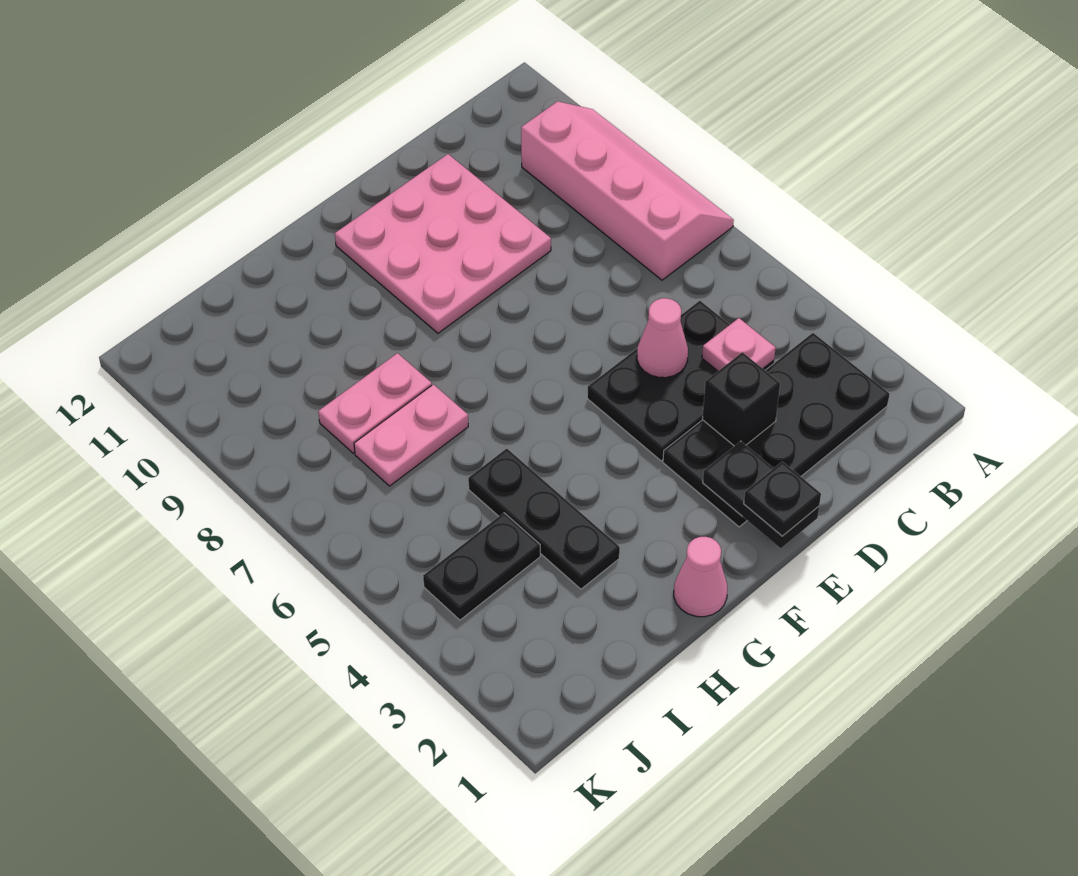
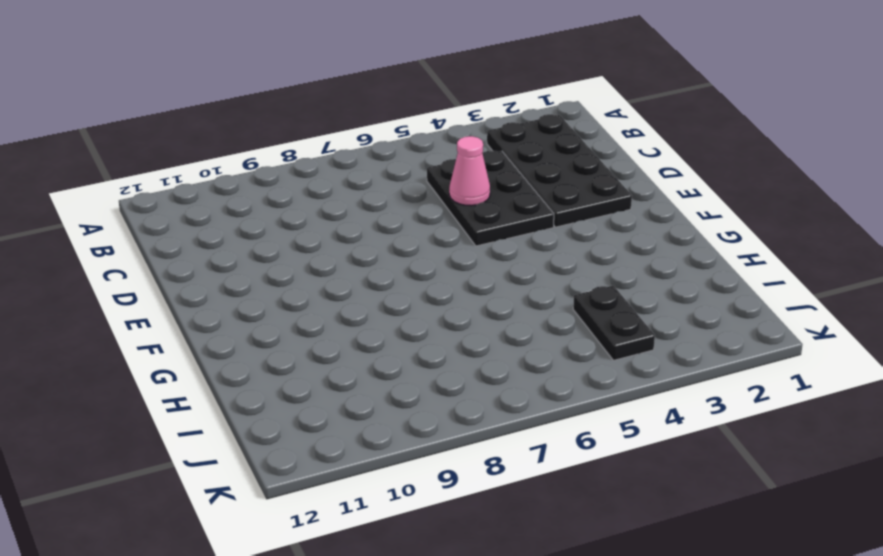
none -> pink slope A7:B10 level 1 top B
none -> pink plate D9:F11 level 1
none -> pink cone G1 level 1

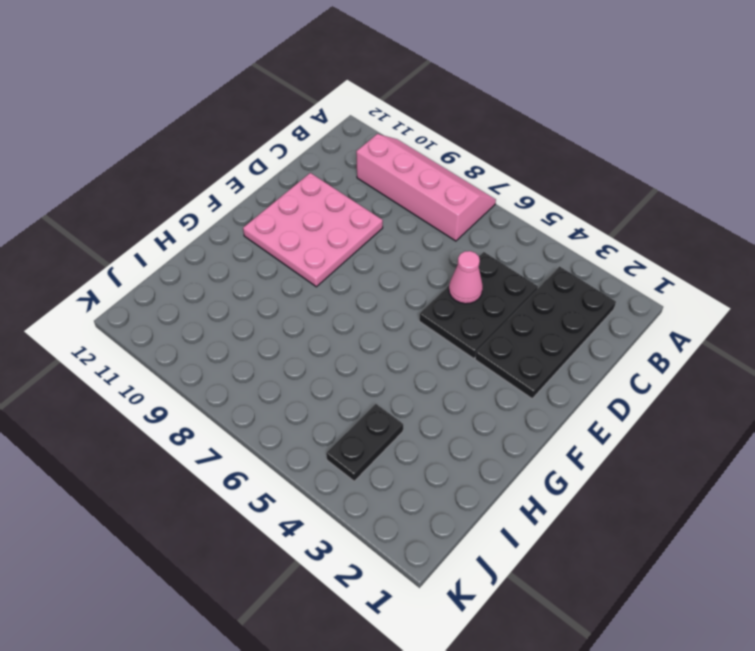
none -> pink cone G1 level 1
none -> black plate H3:H5 level 1
none -> pink plate H7:I7 level 1

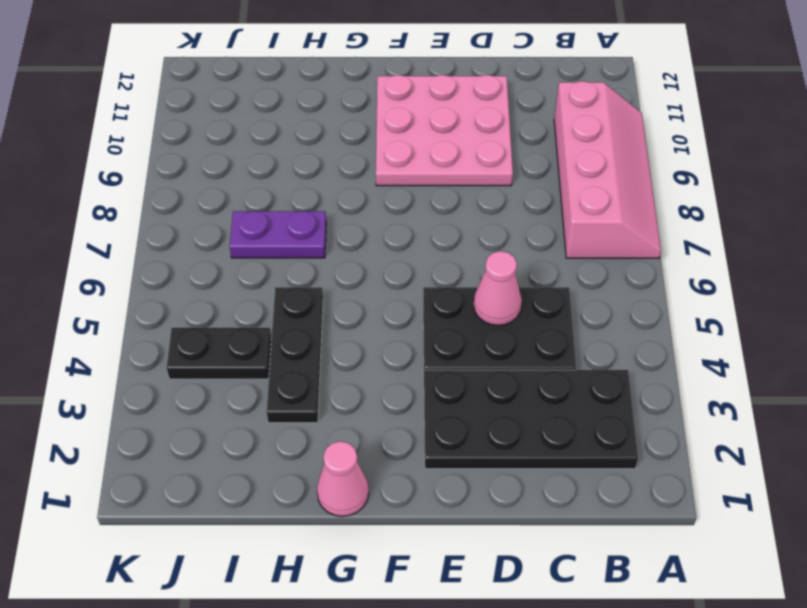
purple plate H7:I7 level 1 -> pink plate H7:I7 level 1
none -> pink plate H8:I8 level 1
none -> pink plate C4 level 2
none -> black brick D3 level 2

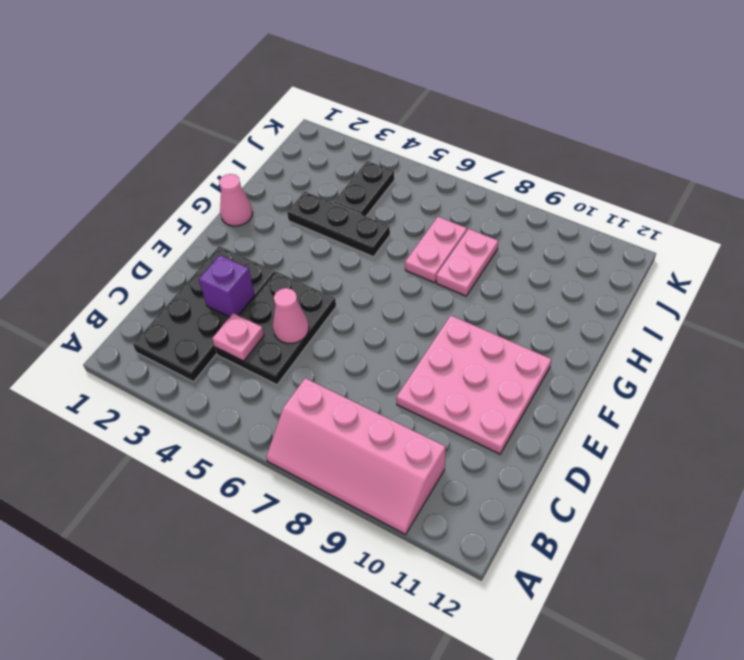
purple brick D3 level 2 -> black brick D3 level 2
none -> black plate E1:E2 level 2
none -> black plate E1 level 3

